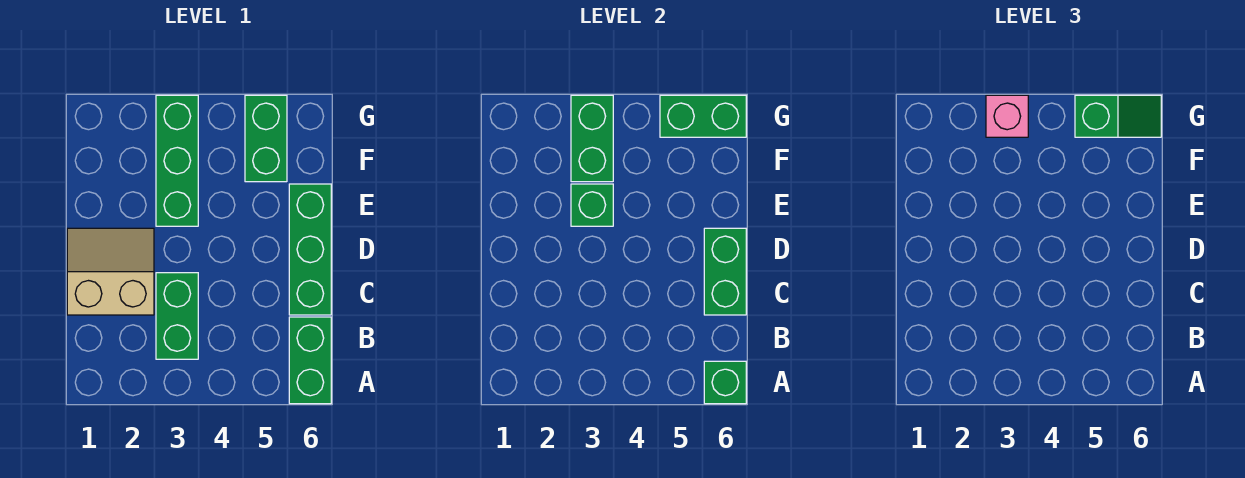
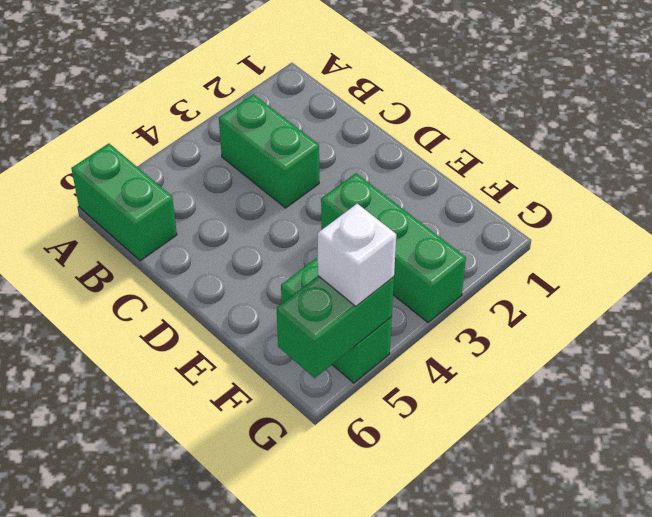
white brick G5 level 3 -> green slope G5:G6 level 3 top 5
none -> tan slope C1:D2 level 1 top C
none -> green brick C6:E6 level 1
none -> green brick A6 level 2

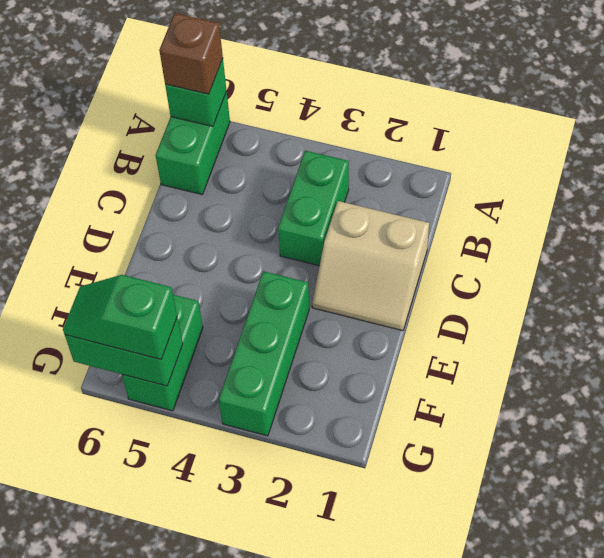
brown brick A6 level 3 -> none
none -> green brick C6:E6 level 1
none -> green brick C6:D6 level 2
none -> green brick E3 level 2

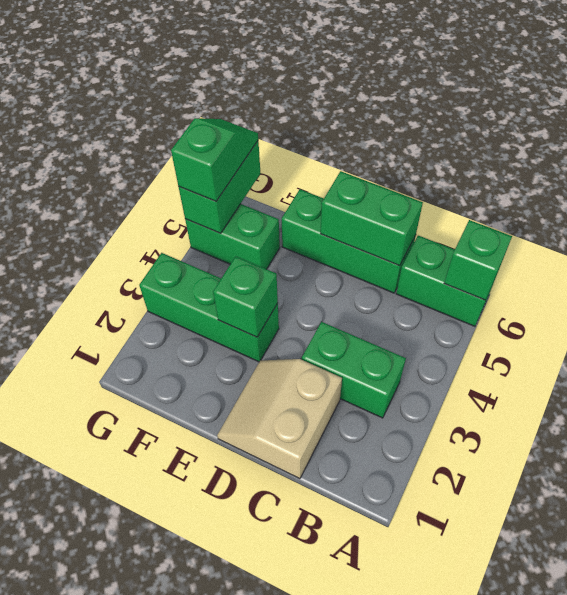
none -> green brick F3:G3 level 2
none -> pink brick G3 level 3

